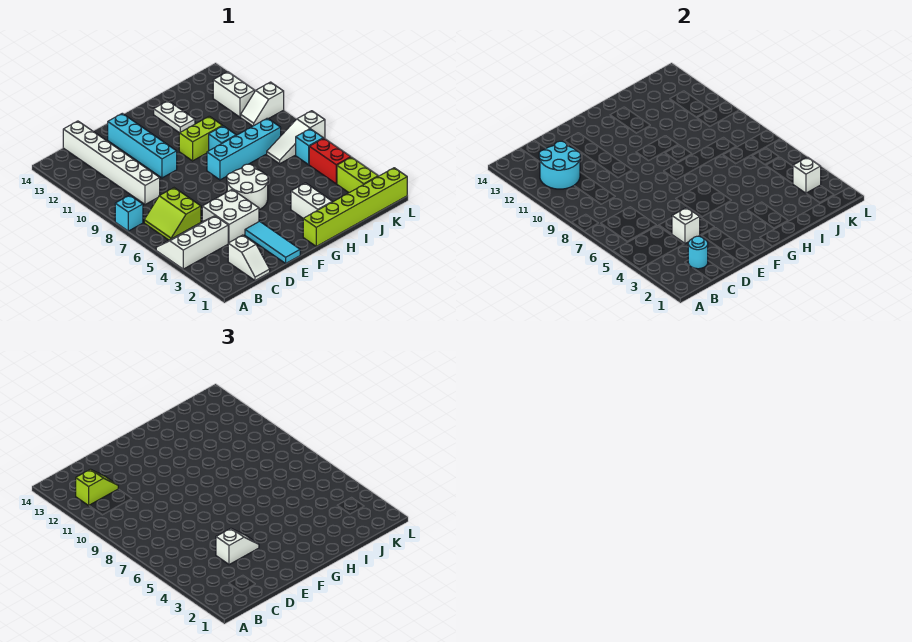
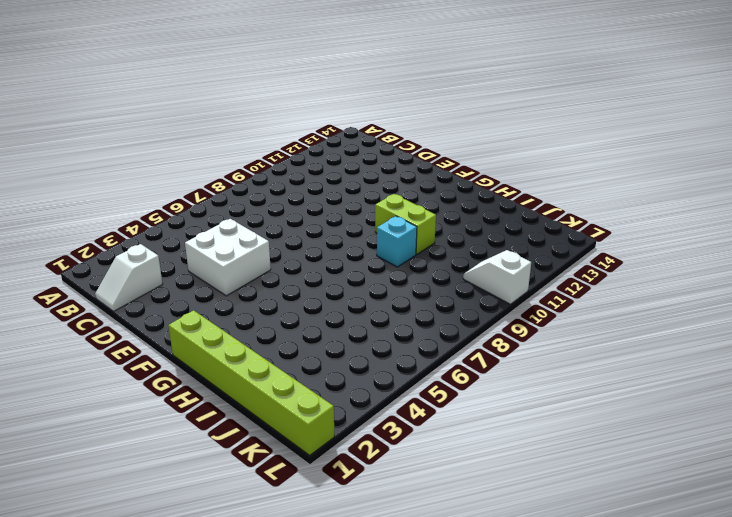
none -> white slope A4:C5 level 1 top 4
none -> cyan brick A8 level 1
none -> lime slope B6:C7 level 1 top C

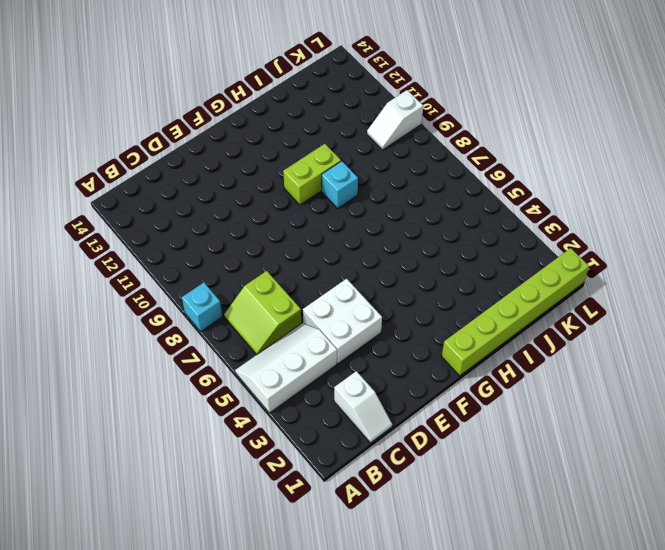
none -> white brick C9:C14 level 1
none -> cyan tile E1:E3 level 1
none -> cyan brick E10:E13 level 1

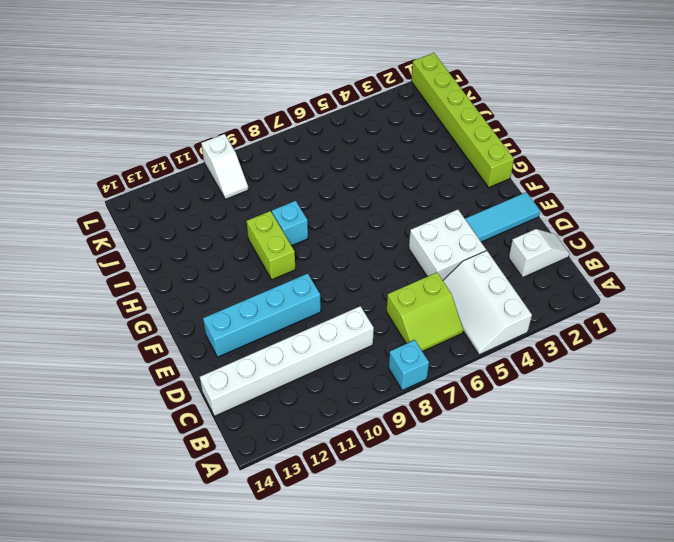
none -> white round brick F5:G6 level 1
none -> cyan brick G8:J8 level 1
none -> white brick H2:H3 level 1

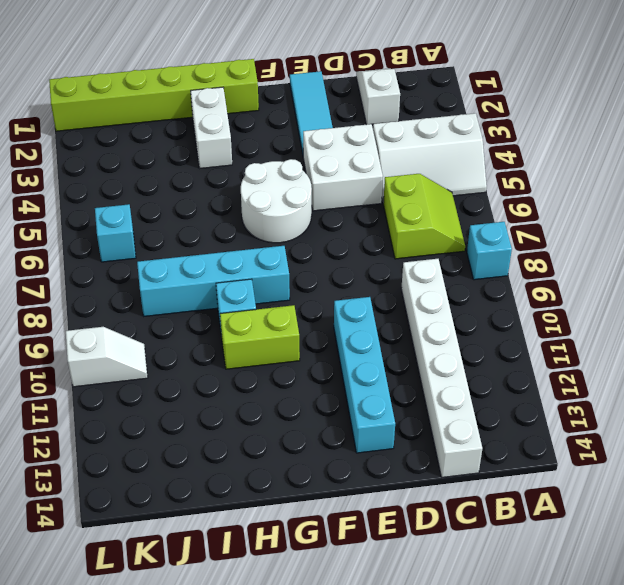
none -> white plate H12:H13 level 1
none -> white slope J7:L7 level 1 top L
none -> lime brick K2:K3 level 1

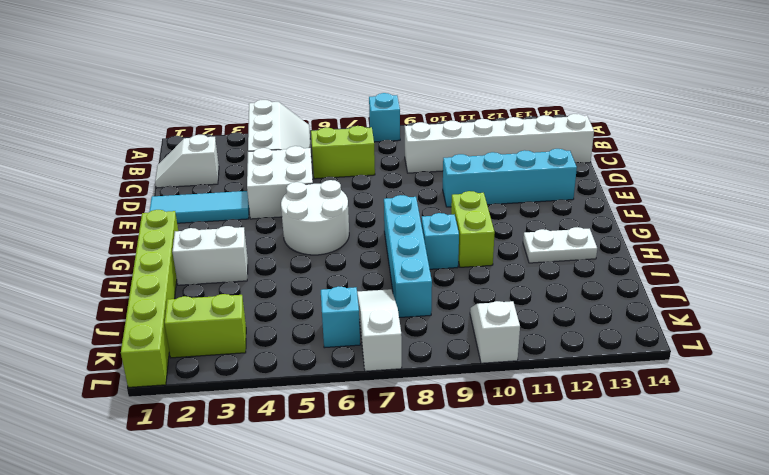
none -> red brick K4:K5 level 1
none -> white brick K11:K12 level 1
none -> cyan round brick B11:C12 level 2

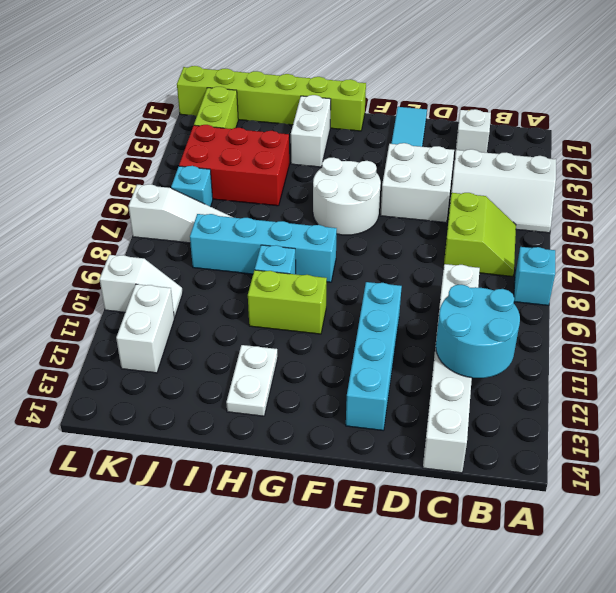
red brick I4:K5 level 1 -> red brick K4:K5 level 1
none -> cyan round brick C2 level 2
none -> white brick D4 level 2
none -> white brick K3 level 2

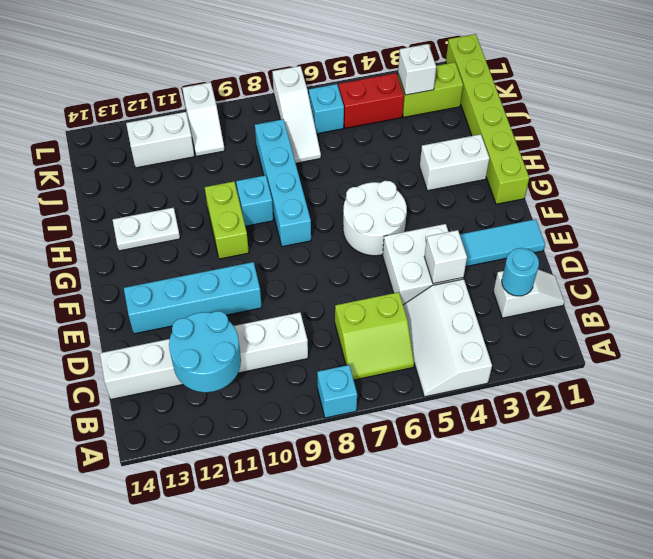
none -> lime slope B12:C12 level 3 top B
none -> white slope D4:E4 level 3 top D

